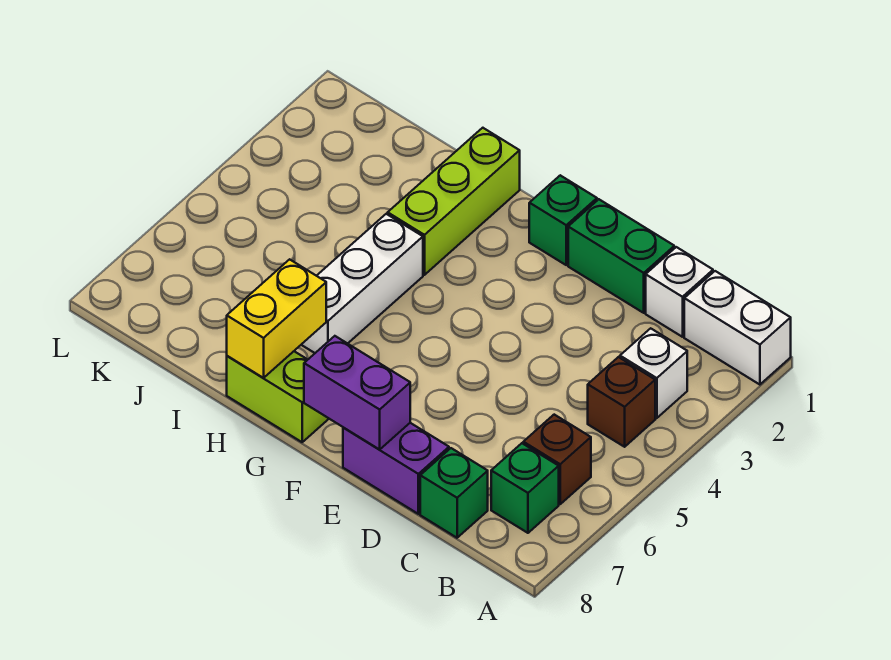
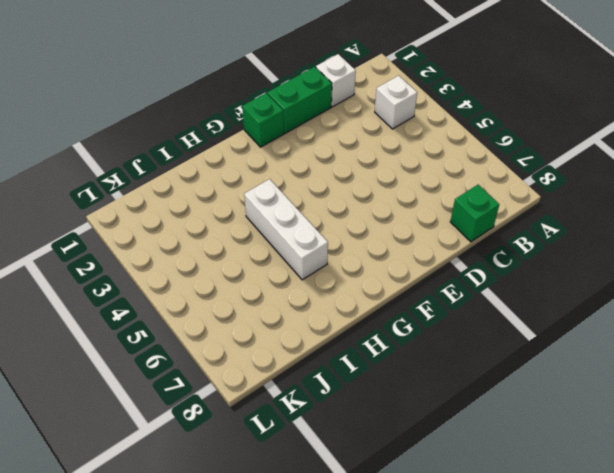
none -> white brick A1:B1 level 1
none -> brown brick B4 level 1
none -> brown brick B6 level 1

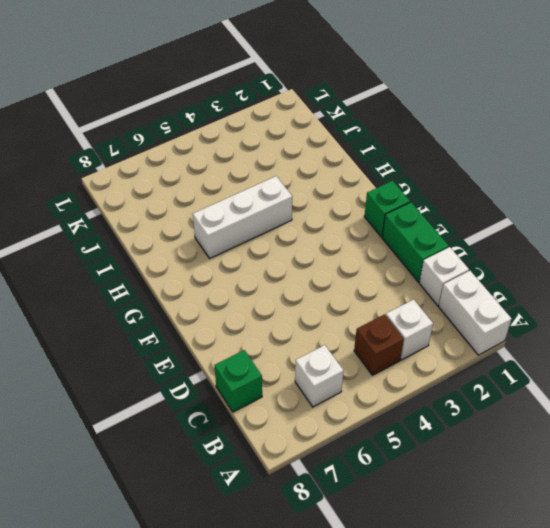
white brick B6 level 1 -> brown brick B6 level 1
none -> green brick B7 level 1
none -> purple brick D8:E8 level 1
none -> lime brick G8:H8 level 1

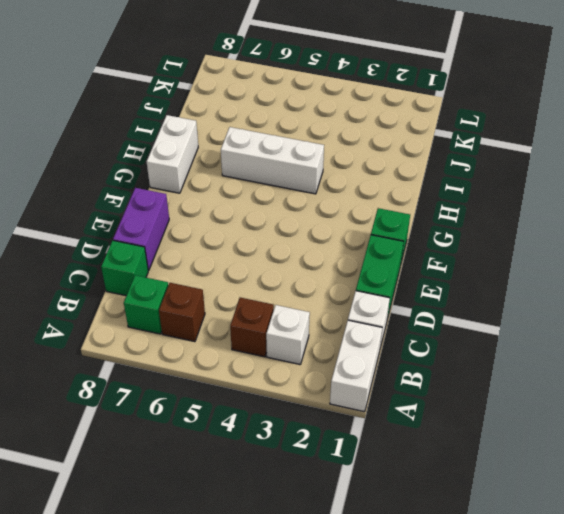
white brick G8:H8 level 1 -> lime brick G8:H8 level 1
none -> lime brick H1:H3 level 1
none -> purple brick E8:F8 level 2
none -> yellow brick H7:H8 level 2

